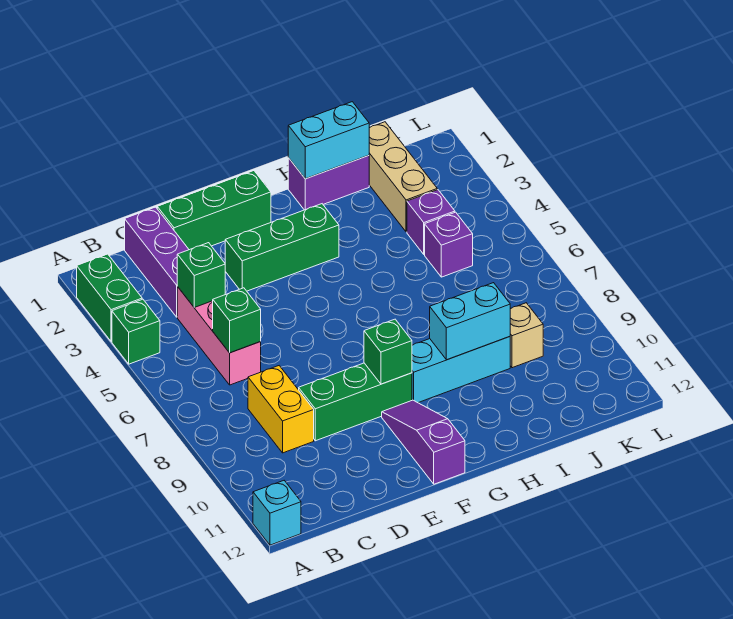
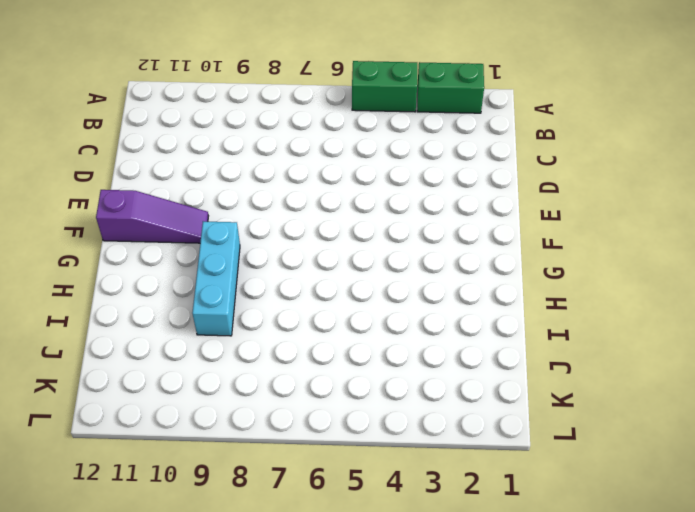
green brick A4:A5 level 1 -> green brick A4 level 1
none -> cyan brick A12 level 1
none -> purple brick C1:C3 level 1
none -> pink brick C4:C6 level 1

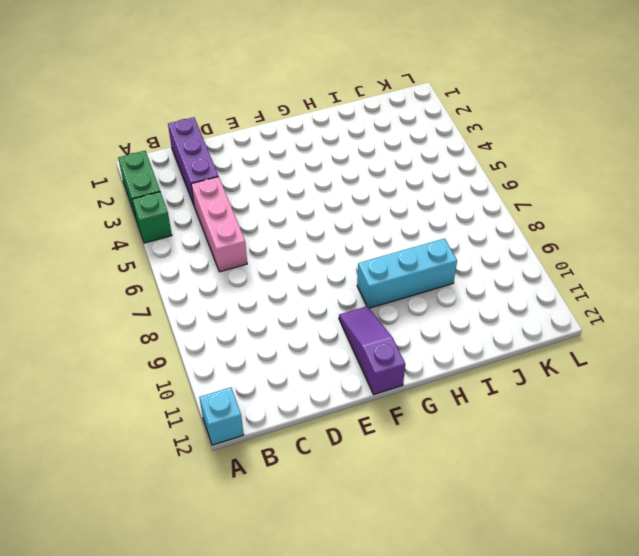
none -> yellow brick C8:C9 level 1
none -> green brick D1:F1 level 1
none -> green brick D9:F9 level 1

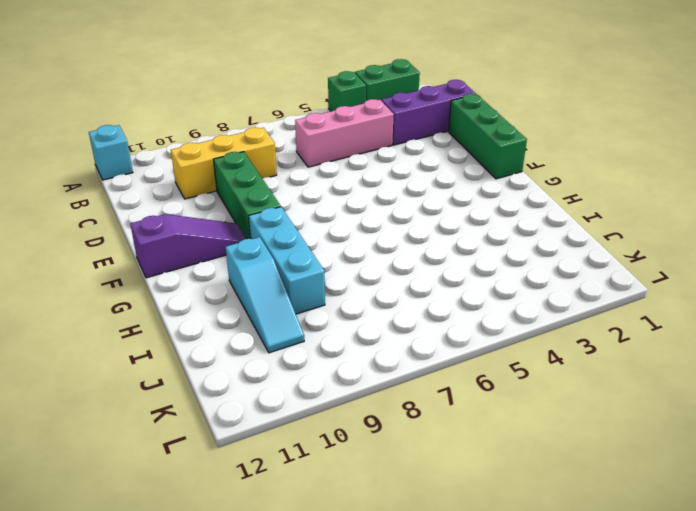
yellow brick C8:C10 level 1 -> yellow brick C8:C9 level 1
cyan slope H10:J10 level 1 top H -> none
none -> green brick E3:G3 level 1
none -> purple brick H1:I1 level 1
none -> tan brick J1:J3 level 1

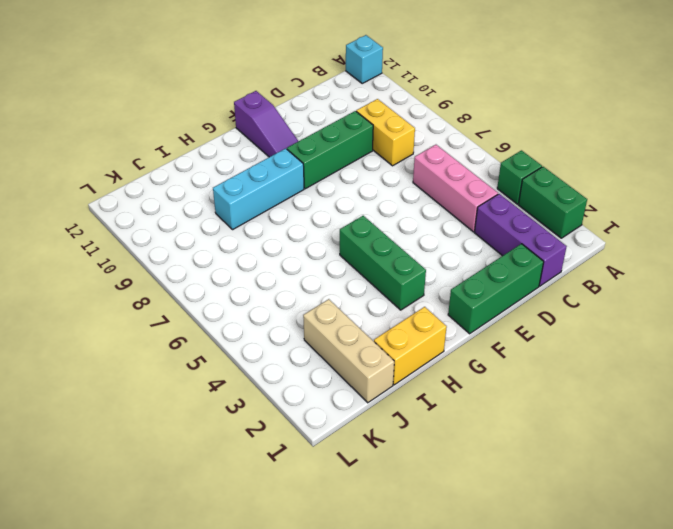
green brick G3:G5 level 1 -> green brick E3:G3 level 1
yellow brick H1:I1 level 1 -> purple brick H1:I1 level 1
none -> purple brick J4 level 1
none -> purple brick J5 level 1
none -> tan brick J9 level 1

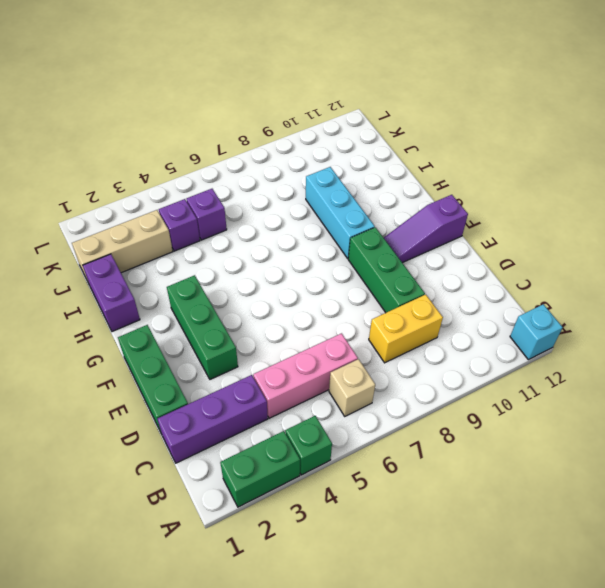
tan brick B6 level 1 -> tan brick J9 level 1
none -> green brick C4 level 2
none -> green brick C6 level 2
none -> green brick F9 level 2

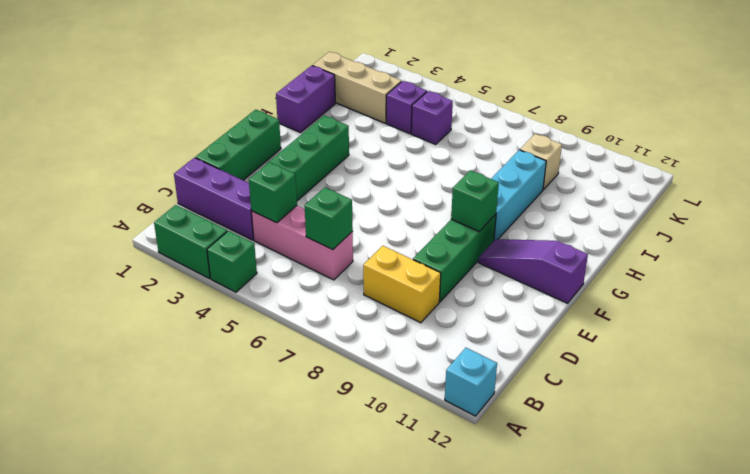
none -> cyan brick H1:I1 level 2
none -> cyan brick H9:I9 level 2

